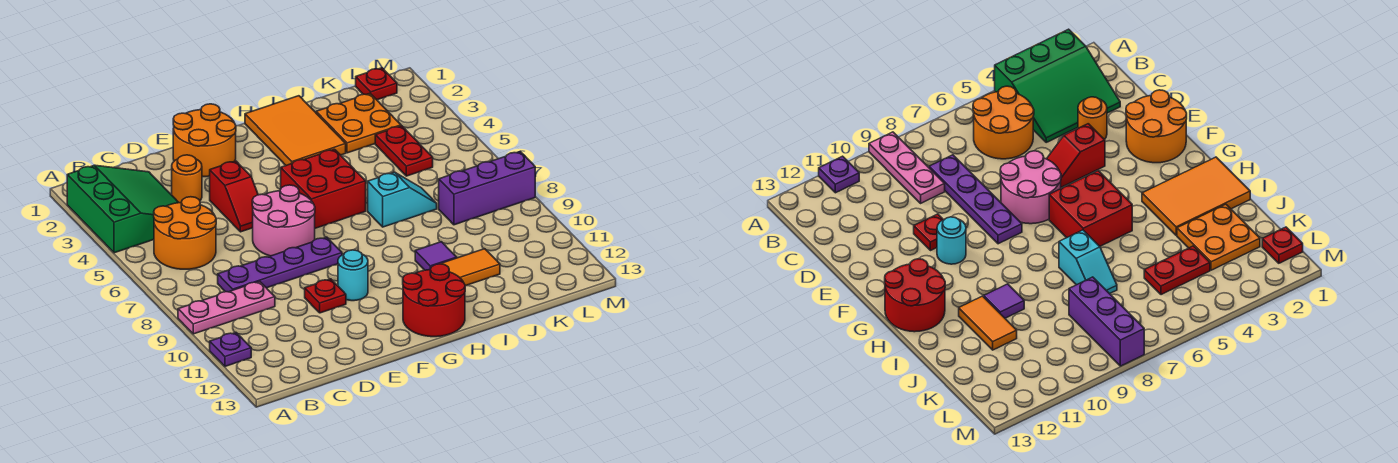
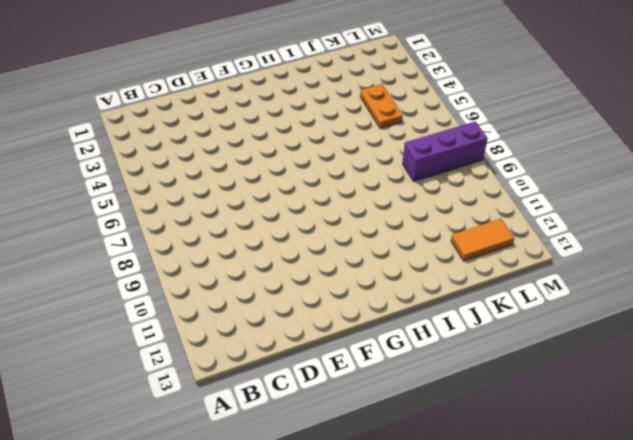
orange plate K4:K5 level 1 -> red plate K4:K5 level 1
orange tile K12:L12 level 1 -> orange tile I11:J11 level 1
none -> green slope A2:C4 level 1 top A
none -> pink plate A9:C9 level 1
none -> purple plate A11 level 1

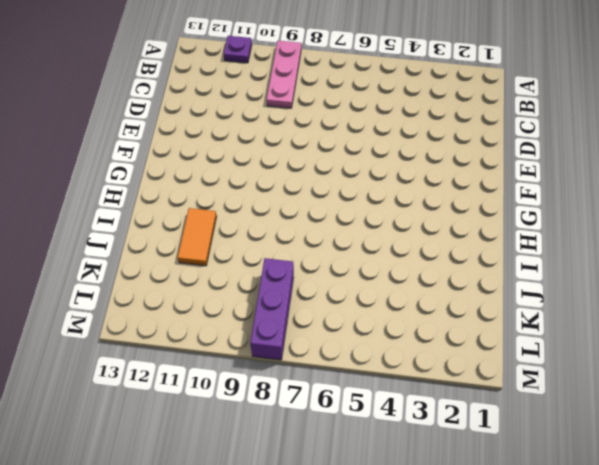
none -> green slope A2:C4 level 1 top A
none -> orange round brick B5:C6 level 1
none -> purple plate C8:F8 level 1

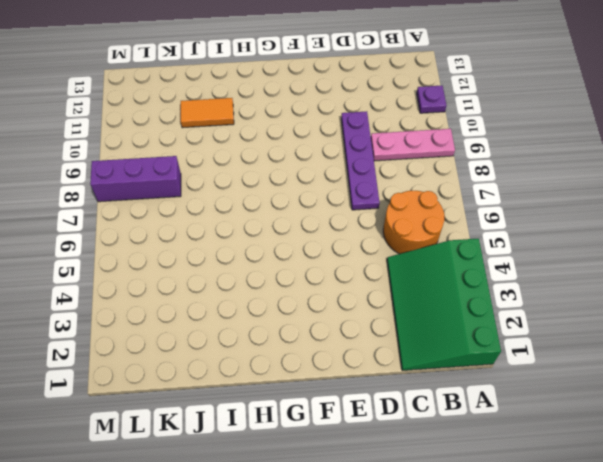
green slope A1:C4 level 1 top A -> green slope A2:C4 level 1 top A
purple plate D7:D10 level 1 -> purple plate C8:F8 level 1
none -> orange round brick D3 level 1
none -> orange round brick E1:F2 level 1
none -> red slope E4:E5 level 1 top 4

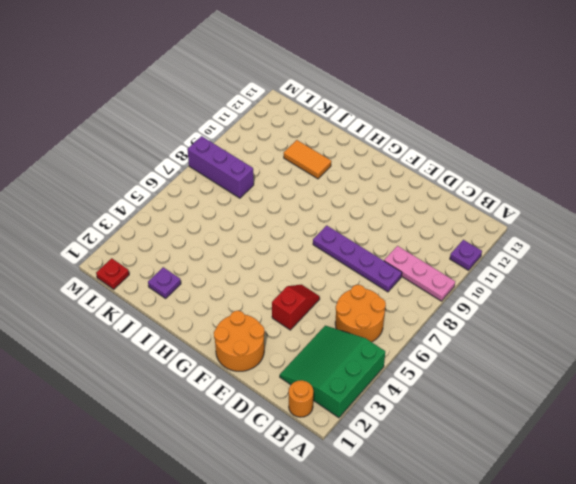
orange round brick B1 level 1 -> orange round brick D3 level 1
purple plate J2 level 1 -> orange plate J2:K3 level 1
none -> pink round brick E6:F7 level 1
none -> red plate E10 level 1
none -> cyan round brick F10 level 1

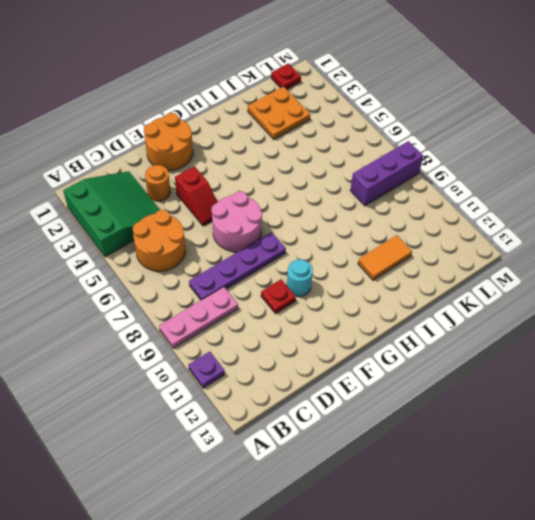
none -> red brick G5:H6 level 1
none -> red round brick G12:H13 level 1
none -> orange tile H1:I3 level 1

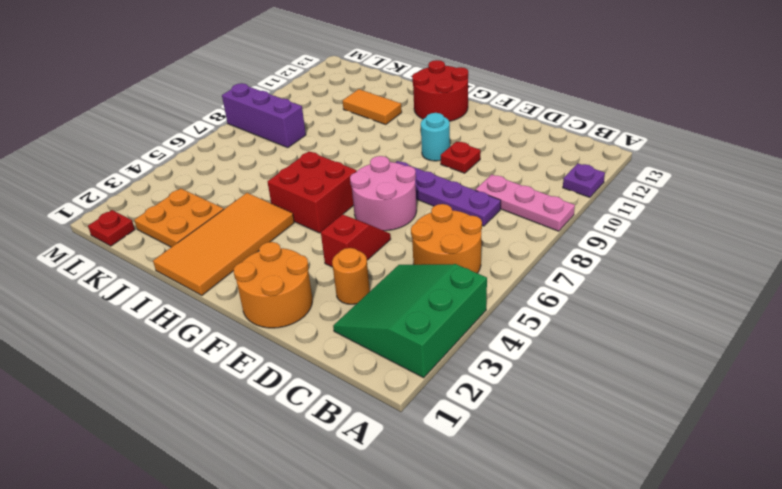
orange tile H1:I4 level 1 -> orange tile H1:I3 level 1
none -> cyan slope I7:J7 level 1 top I
none -> purple tile I10 level 1
none -> red plate K4:K5 level 1

